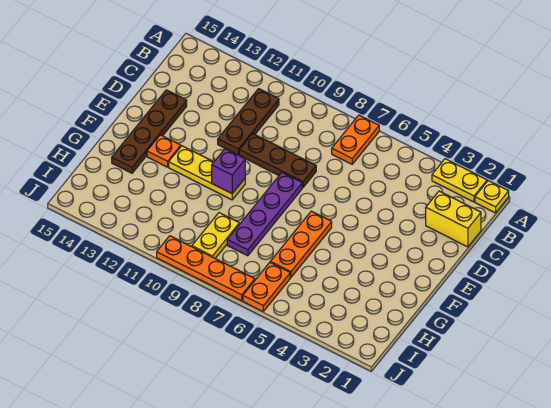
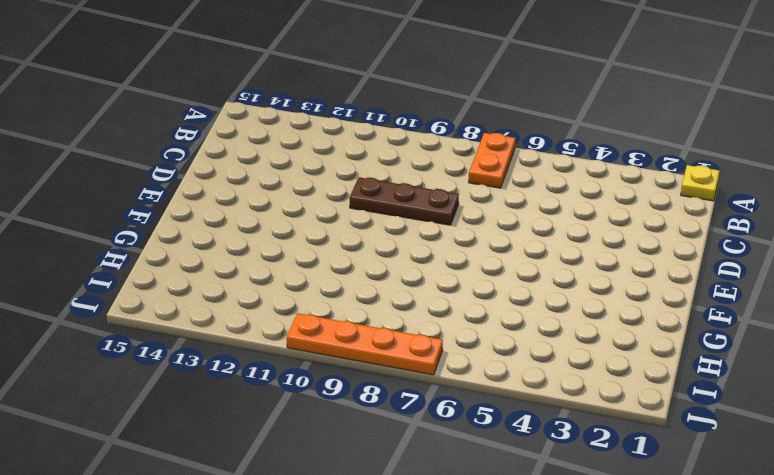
none -> yellow plate A2:A3 level 1
none -> brown plate B11:D11 level 1
none -> yellow brick C1:C2 level 1

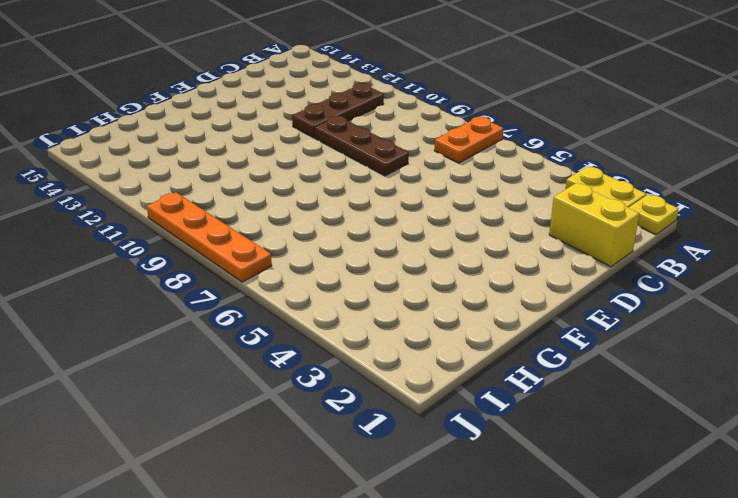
none -> brown plate D14:G14 level 1
none -> purple plate E8:H8 level 1
none -> orange plate F6:H6 level 1

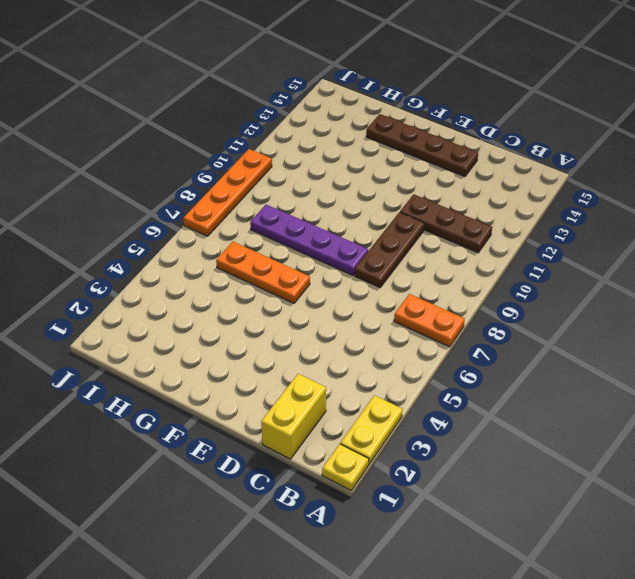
none -> yellow plate F10:F12 level 1
none -> orange plate F13 level 1
none -> yellow plate H9:I9 level 1

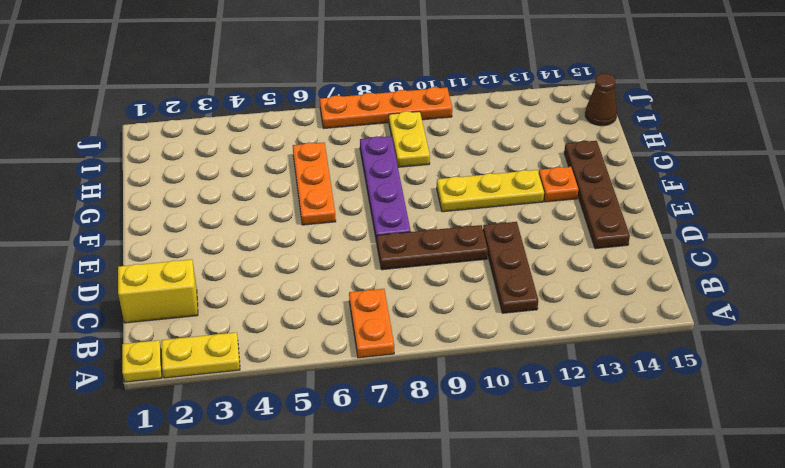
brown cone I15 level 1 -> none
none -> orange plate I6:J6 level 1
none -> purple brick F10 level 2

